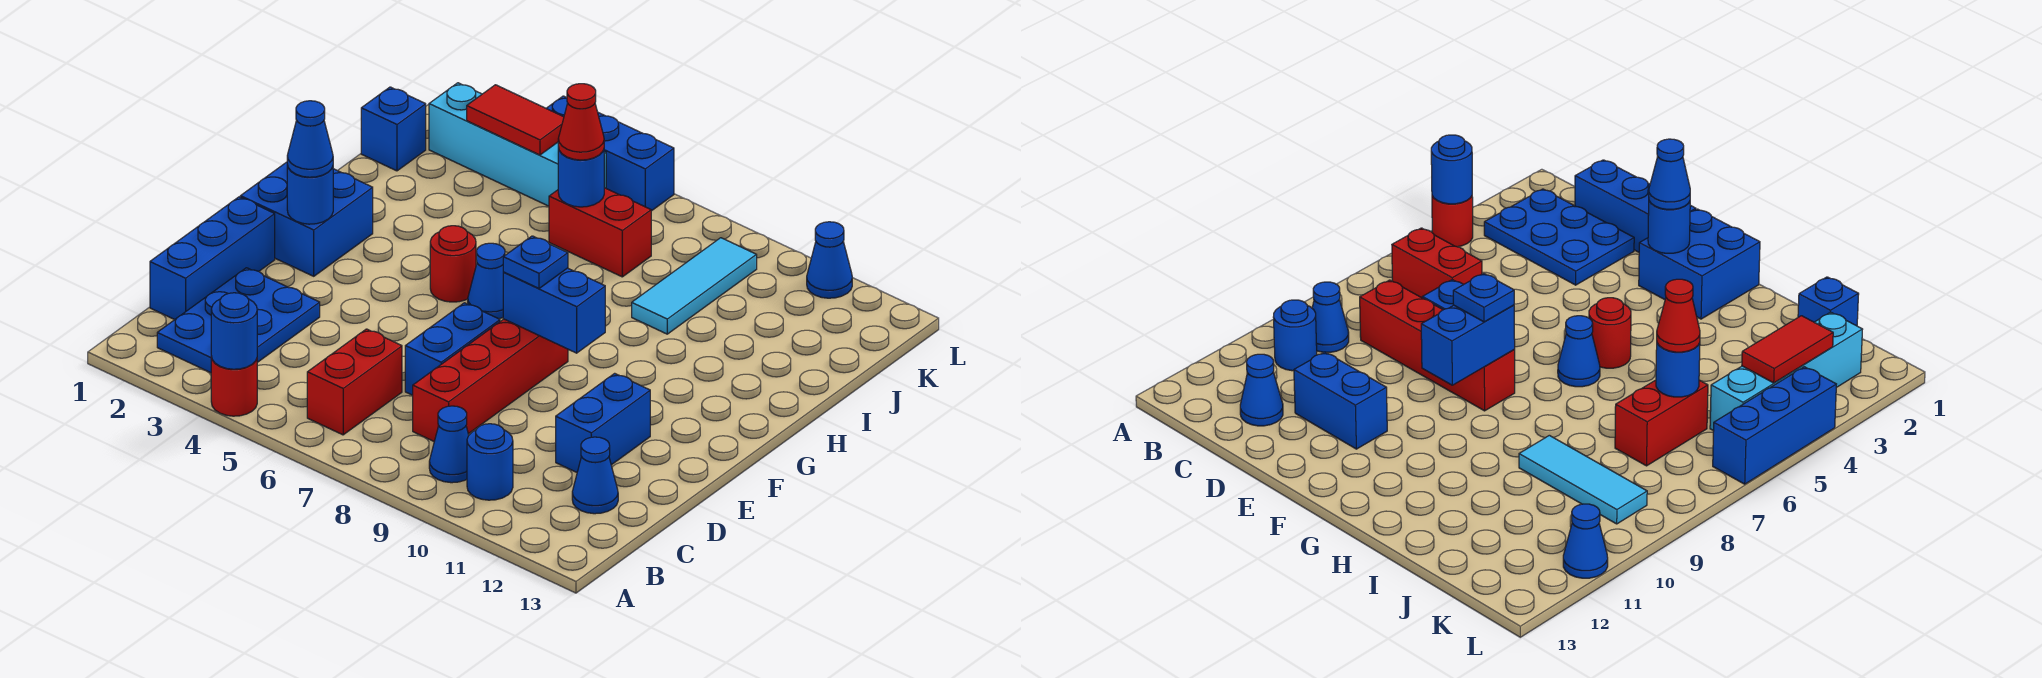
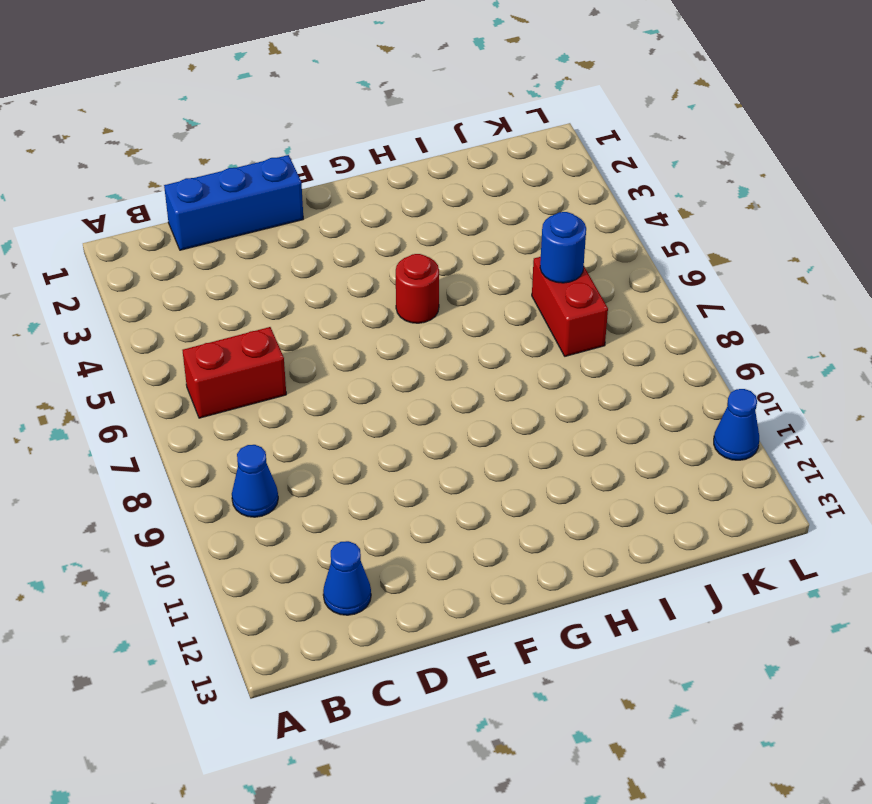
none -> red round brick A4 level 1
none -> blue plate B2:D3 level 1
none -> blue round brick B10 level 1

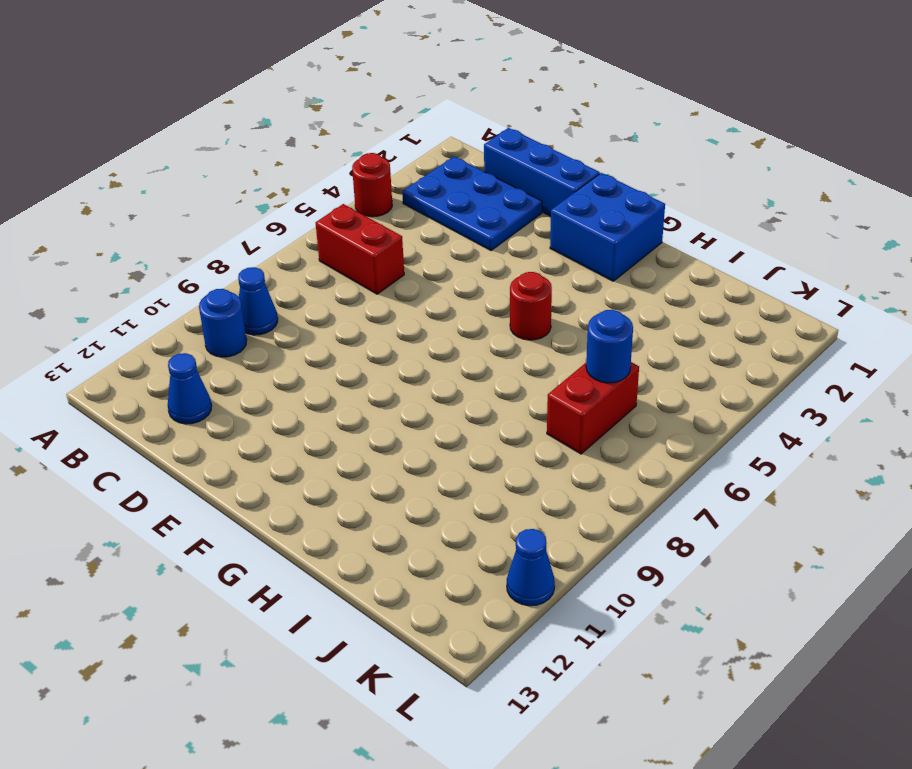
none -> red brick C8:F8 level 1
none -> blue brick D7:E7 level 1
none -> blue brick D11:E11 level 1

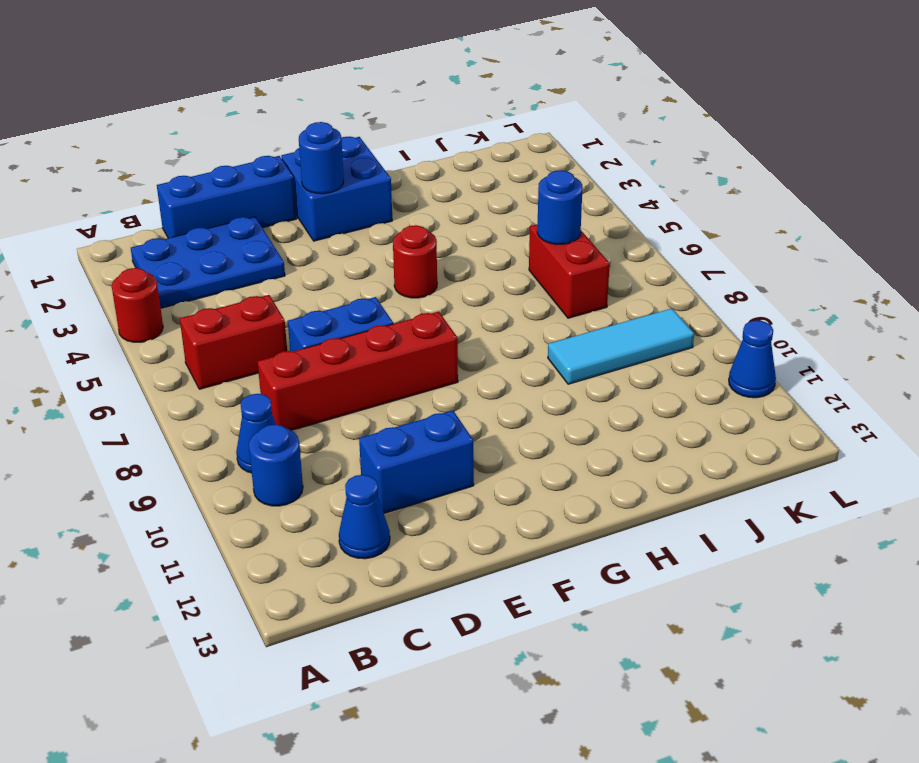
none -> blue cone G6 level 1
none -> blue brick J1 level 1
none -> cyan brick K2:K5 level 1

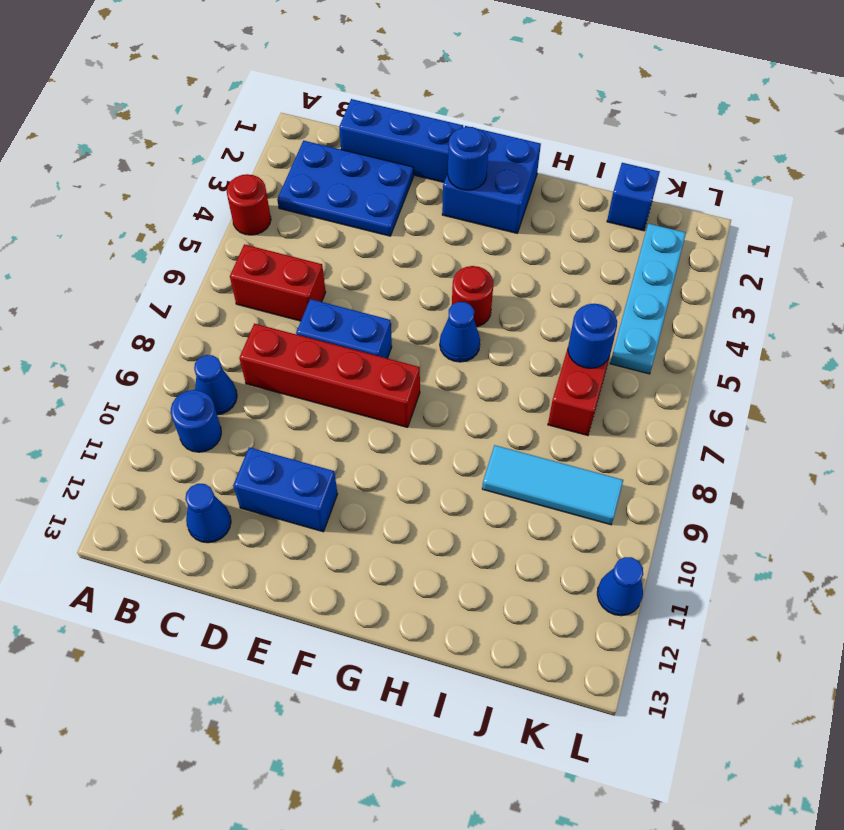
cyan plate K2:K5 level 1 -> cyan brick K2:K5 level 1
none -> blue brick L4:L6 level 1
none -> blue round brick A4 level 2
none -> blue brick F8:F9 level 2

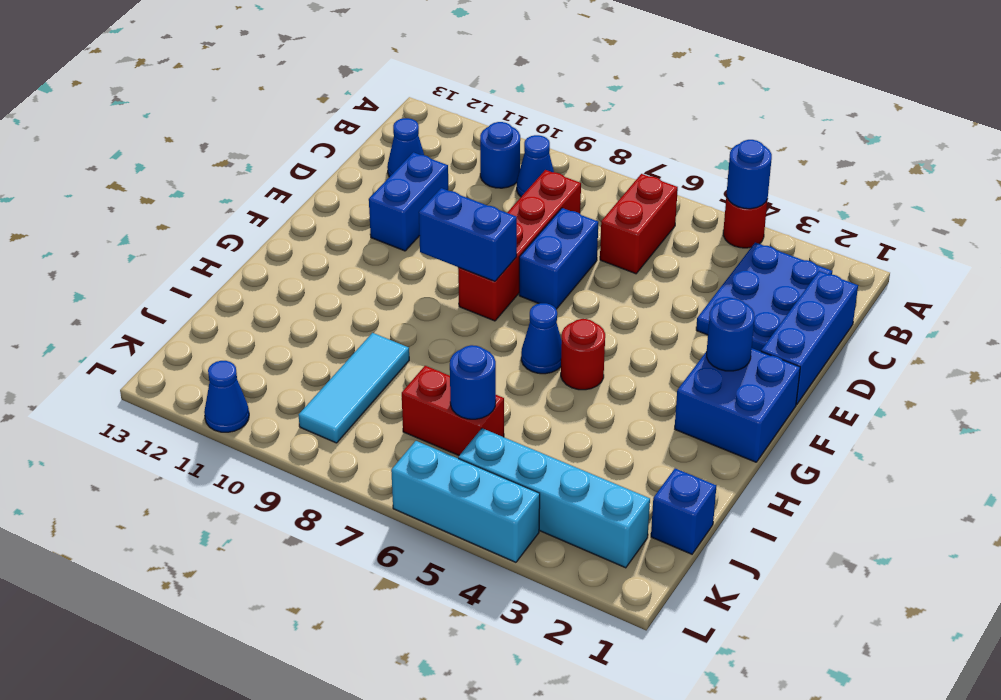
cyan brick L4:L6 level 1 -> blue brick L4:L6 level 1
none -> red tile K3:K4 level 2
none -> blue cone F2 level 3
none -> blue plate F8 level 3

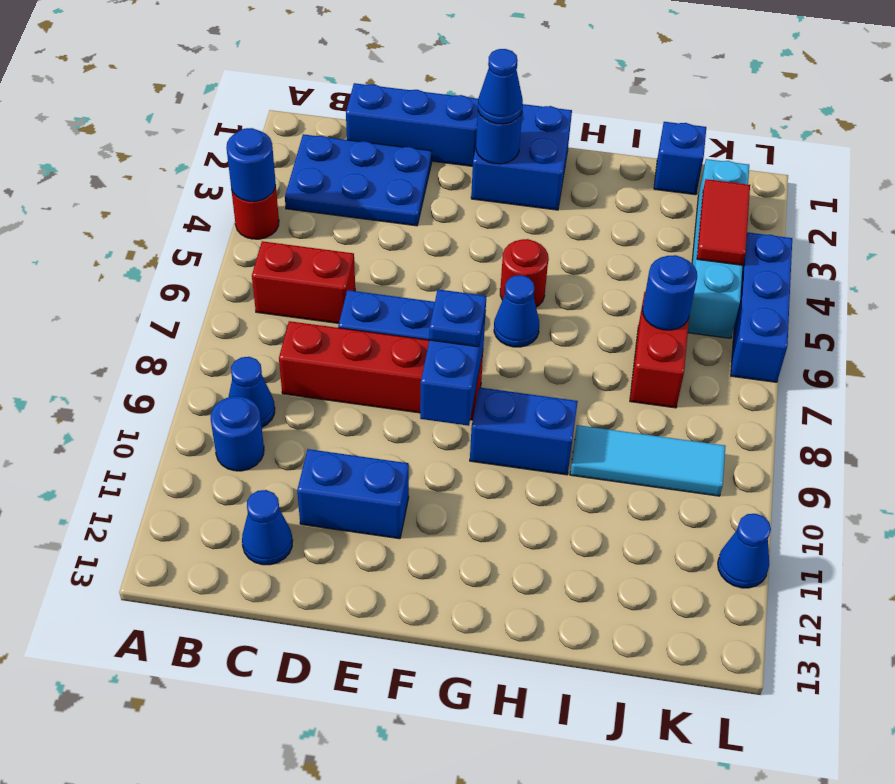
blue brick G9:H9 level 1 -> none
none -> red cone J6 level 3

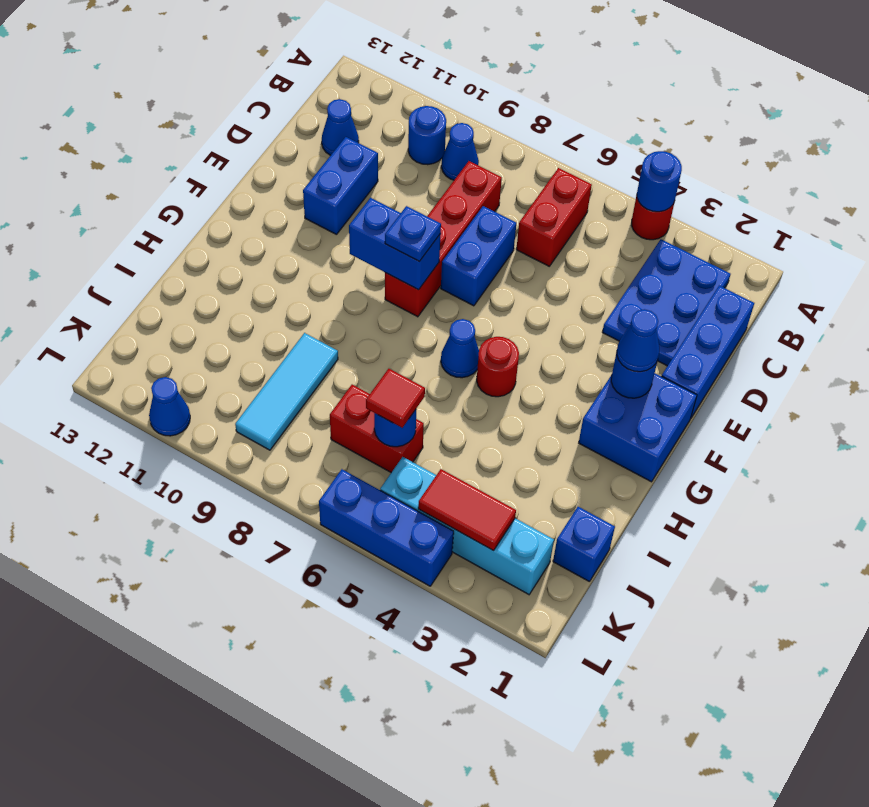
red tile J6 level 3 -> red cone J6 level 3

